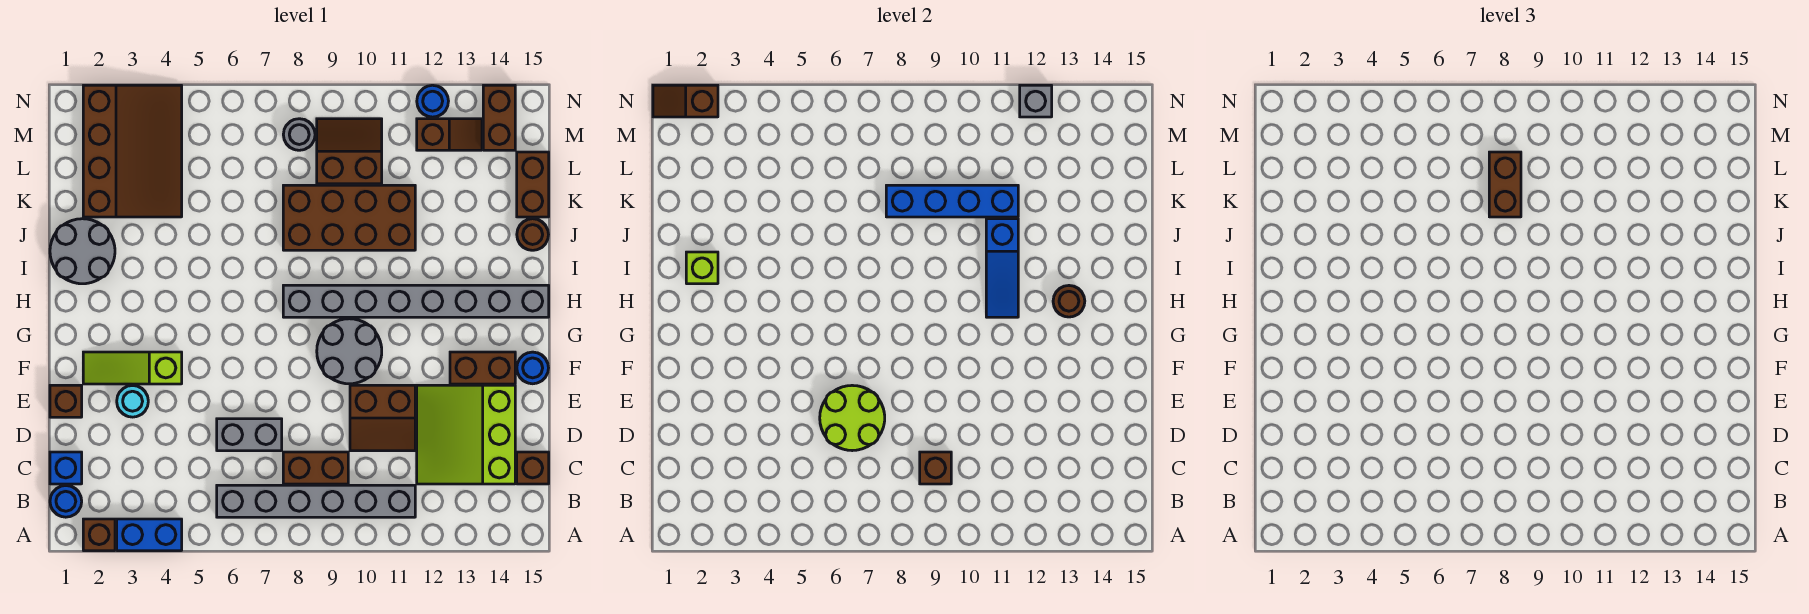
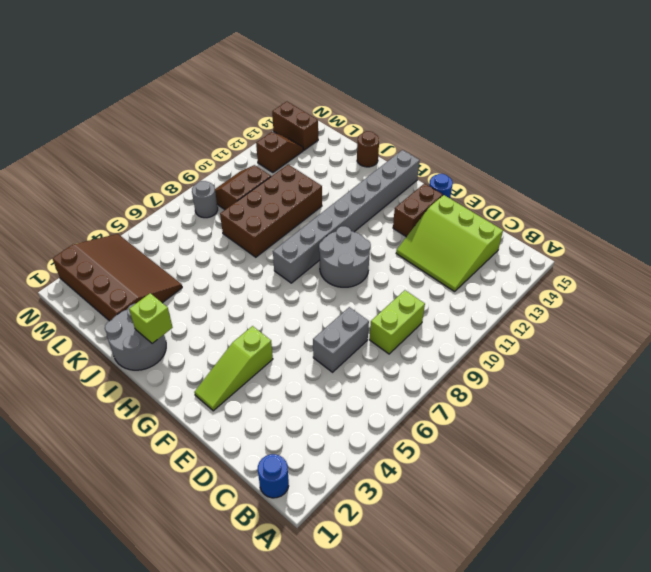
lime brick C8:C9 level 1 -> brown brick C8:C9 level 1
none -> brown brick A2 level 1
none -> blue brick A3:A4 level 1
none -> grey brick B6:B11 level 1
none -> blue brick C1 level 1

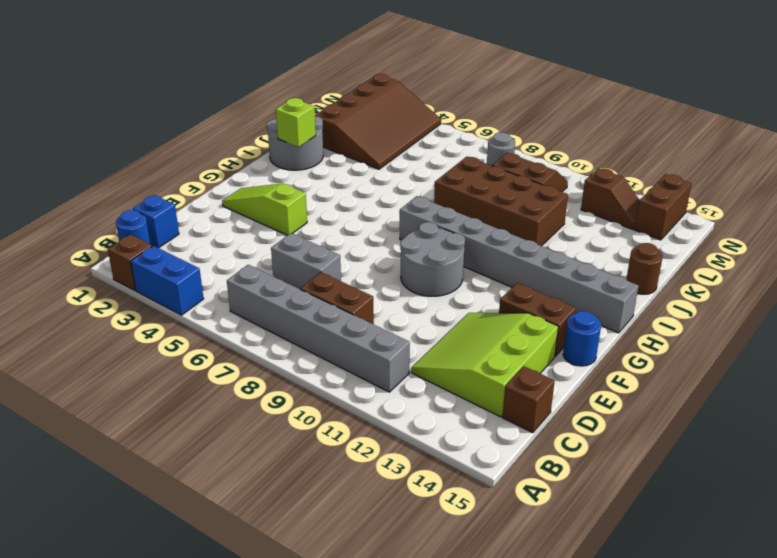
none -> brown slope D10:E11 level 1 top E
none -> brown brick E1 level 1
none -> cyan round brick E3 level 1
none -> brown brick K15:L15 level 1

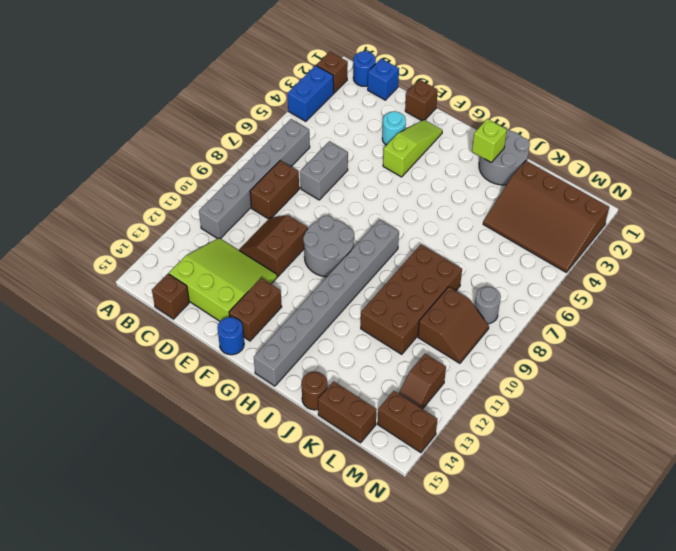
none -> blue round brick N12 level 1
none -> brown brick C9 level 2
none -> lime round brick D6:E7 level 2
none -> blue slope H11:J11 level 2 top J

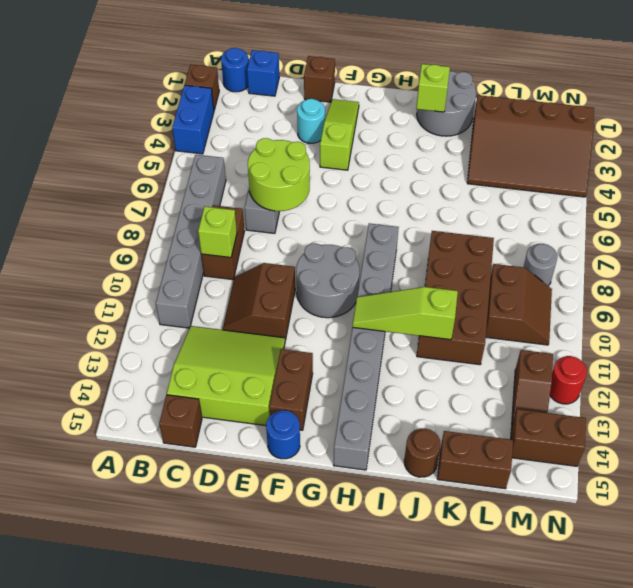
lime brick C9 level 2 -> brown brick C9 level 2
lime slope H11:J11 level 2 top J -> blue slope H11:J11 level 2 top J
red round brick N12 level 1 -> blue round brick N12 level 1
none -> brown round brick H13 level 2
none -> blue brick K8:K11 level 2
none -> brown slope N1:N2 level 2 top 2
none -> grey brick N12 level 2

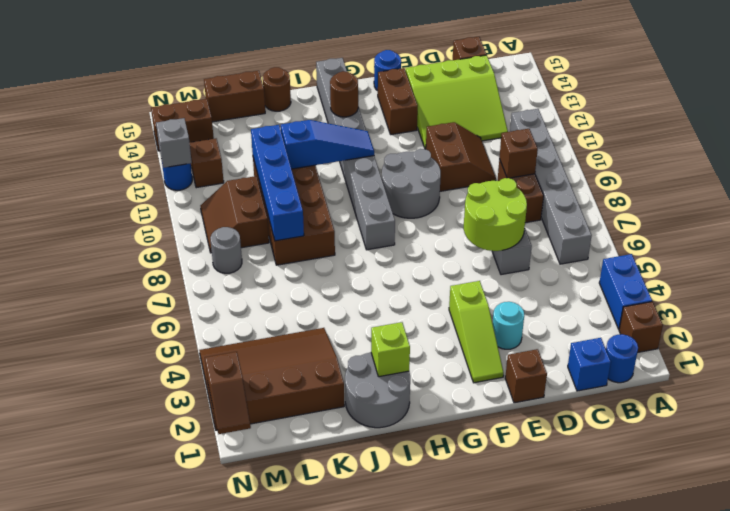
none -> brown brick K8:L8 level 3

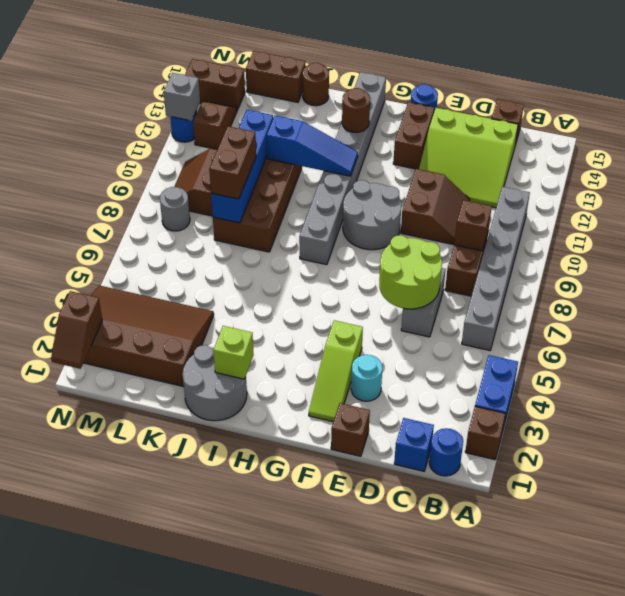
brown brick K8:K9 level 3 -> brown brick K8:L8 level 3

